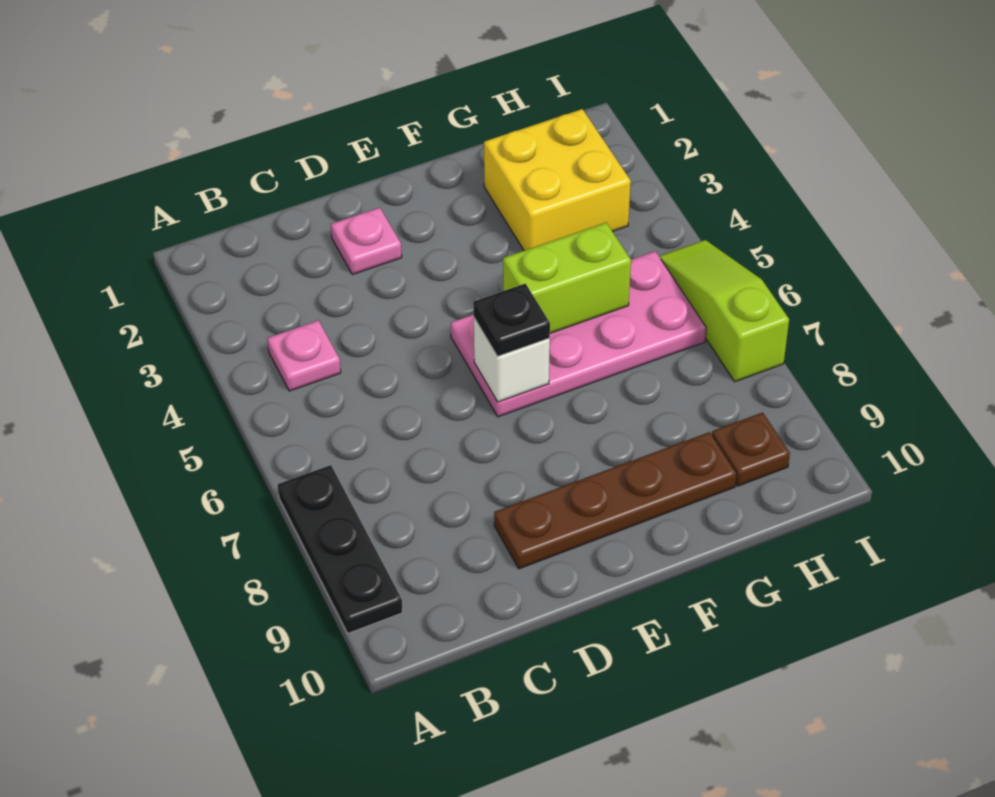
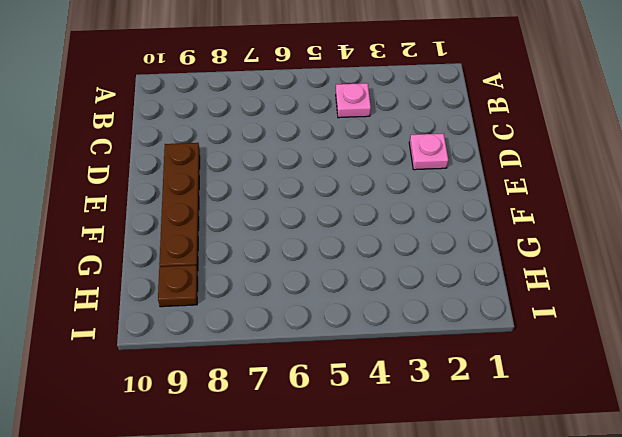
none -> black plate A7:A9 level 1
none -> pink plate E5:H6 level 1

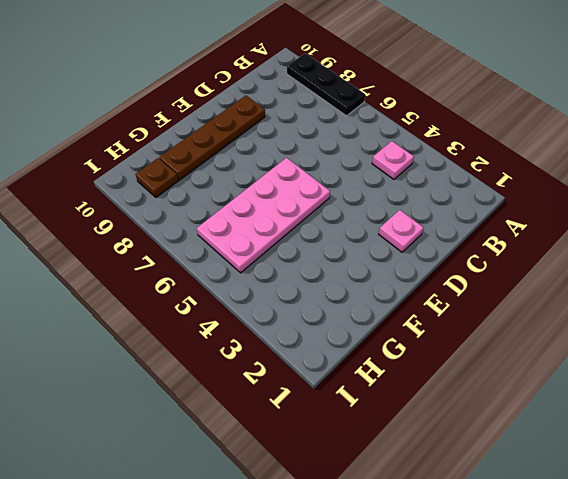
none -> yellow brick G2:H3 level 1
none -> lime slope I5:I7 level 1 top 7

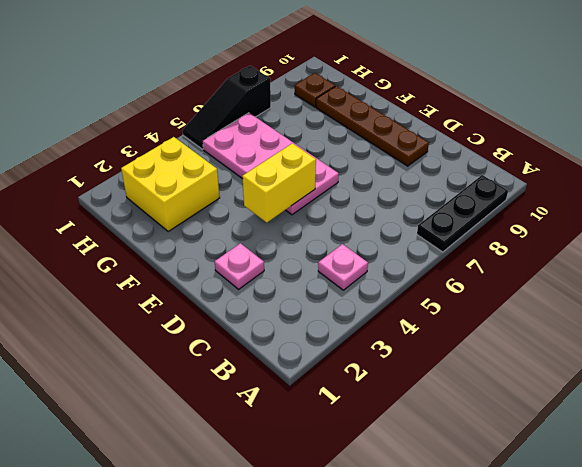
yellow brick E4:E5 level 2 -> none
black slope I5:I7 level 1 top 7 -> lime slope I5:I7 level 1 top 7
none -> white brick E6 level 2
none -> lime brick F5:G5 level 2

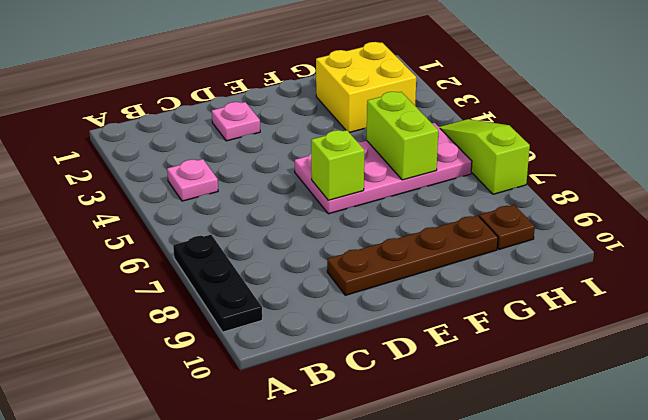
lime brick E6 level 2 -> white brick E6 level 2
lime brick G5:G6 level 2 -> lime brick F5:G5 level 2
none -> black plate E6 level 3

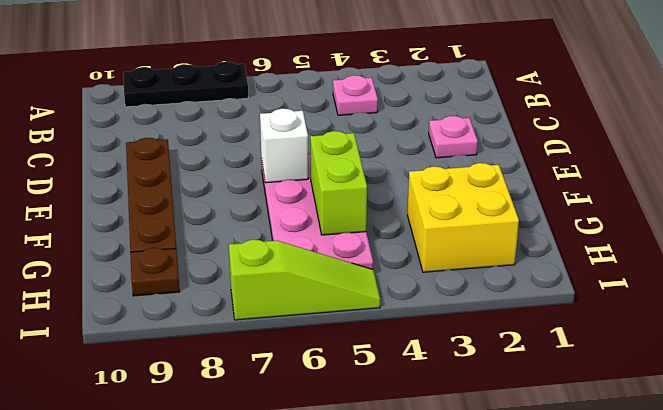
none -> black plate E6 level 3

